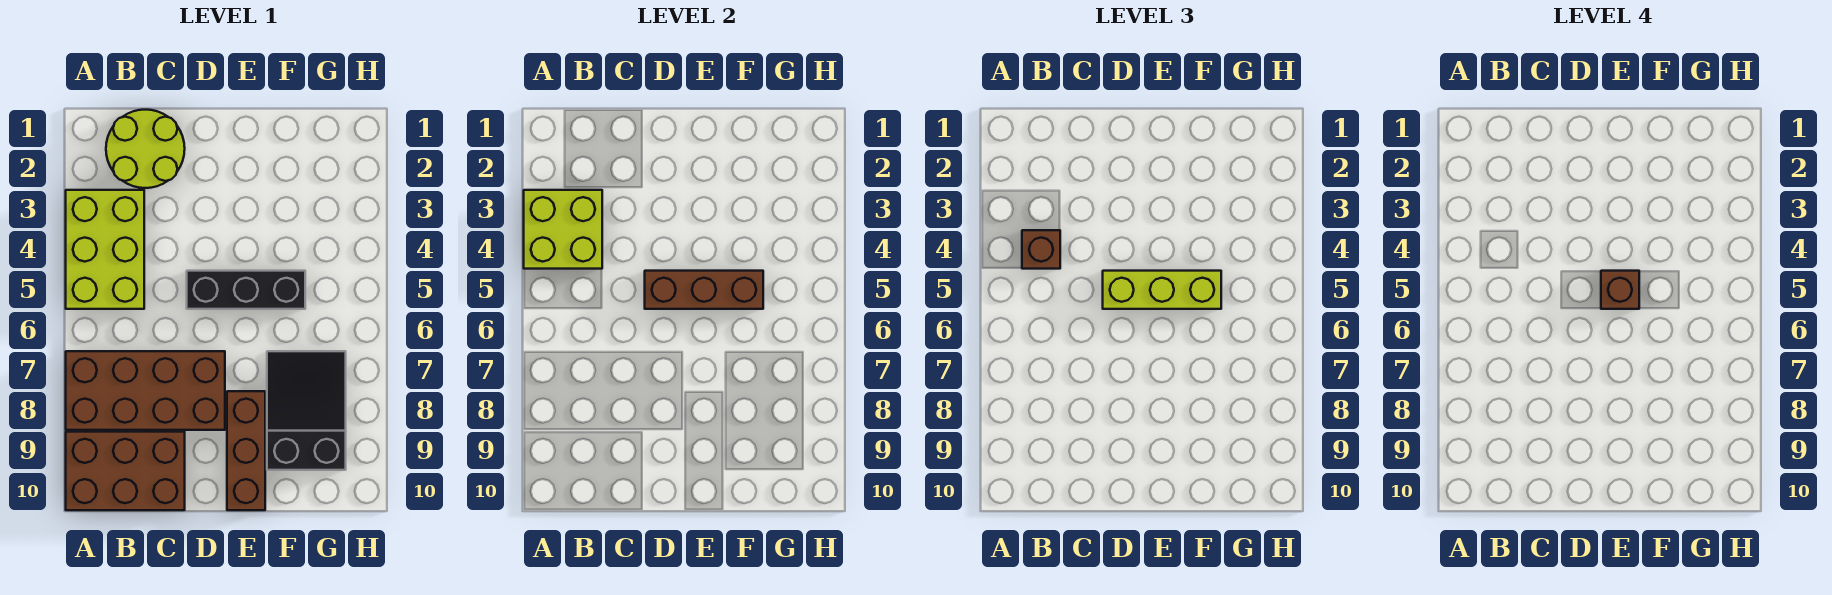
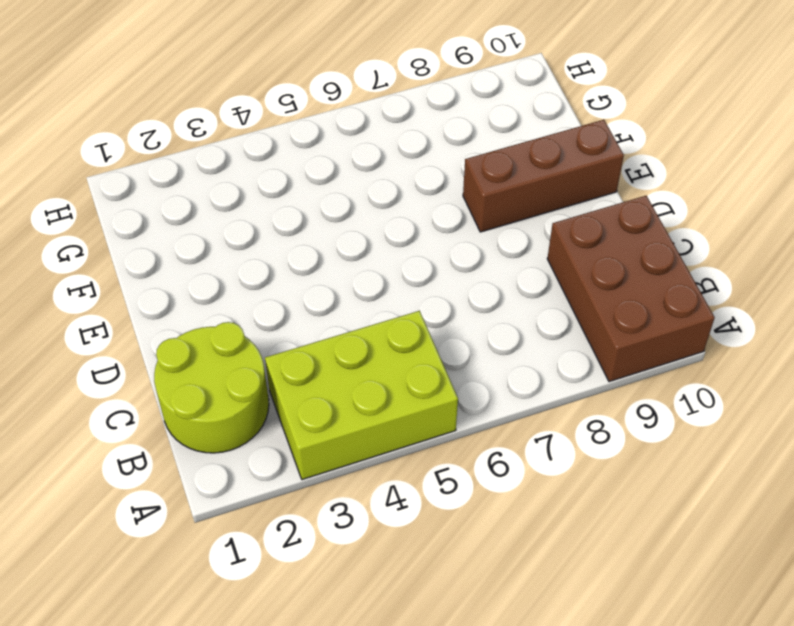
none -> brown brick A7:D8 level 1
none -> black brick D5:F5 level 1
none -> black slope F7:G9 level 1 top 9

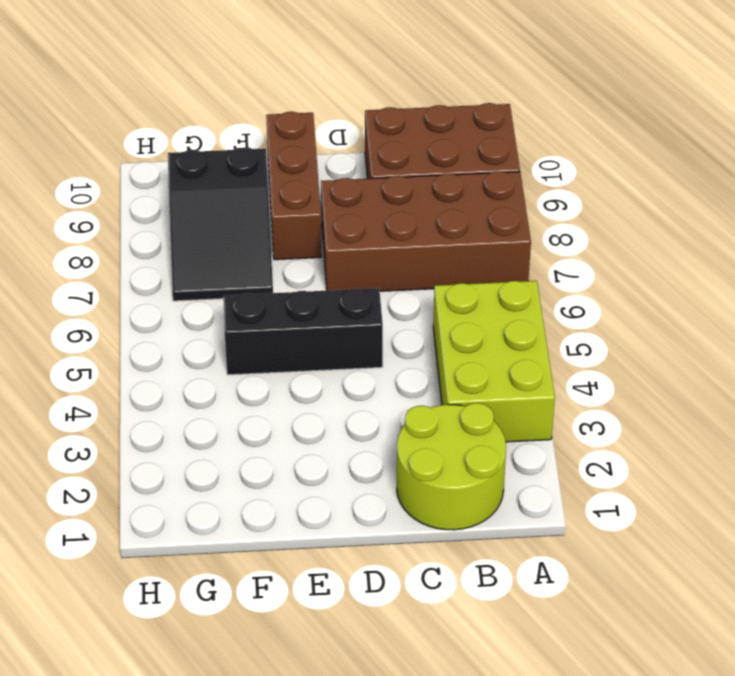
none -> lime brick A3:B4 level 2
none -> brown brick D5:F5 level 2
none -> brown brick B4 level 3

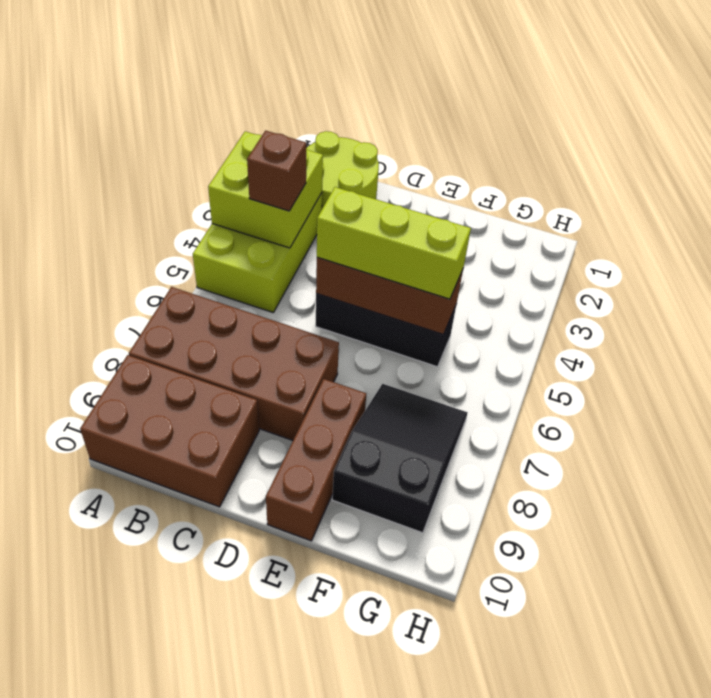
none -> brown brick E5 level 4

